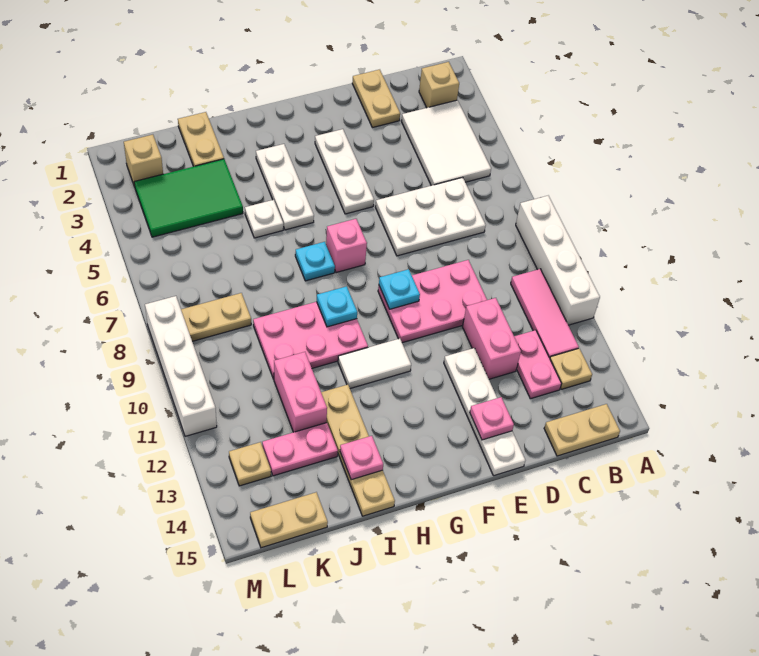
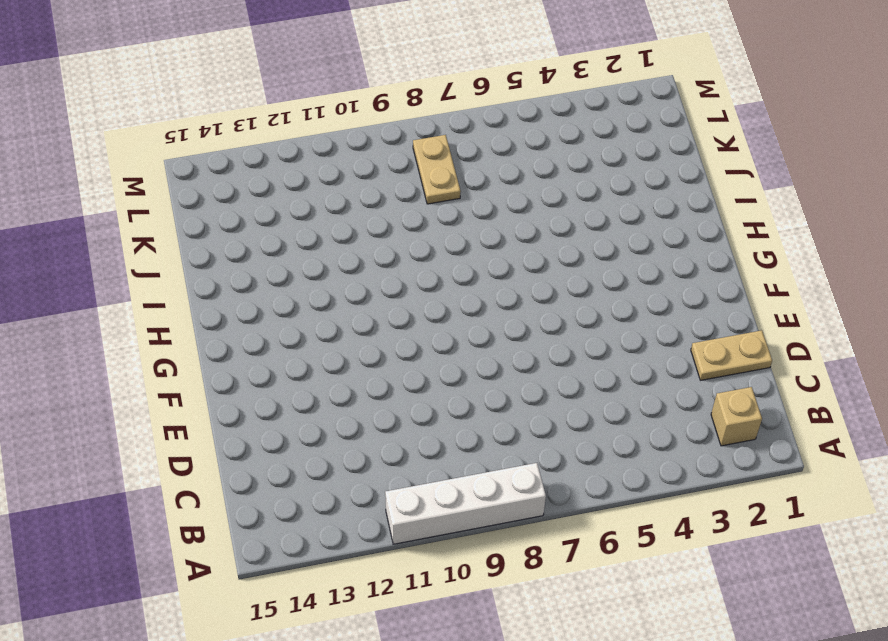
none -> white tile B3:C5 level 1
none -> pink tile B10:B12 level 1
none -> tan plate B13 level 1
none -> tan plate B15:C15 level 1

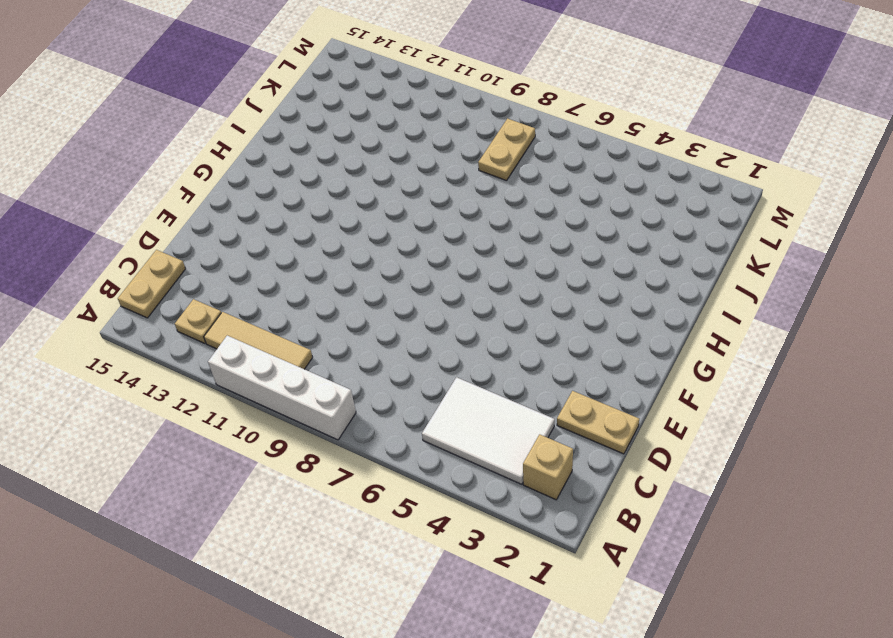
tan tile B10:B12 level 1 -> pink tile B10:B12 level 1
none -> white plate C6:E7 level 1
none -> pink plate C12:C13 level 1
none -> pink plate D9:F10 level 1
none -> pink brick D11:D12 level 1

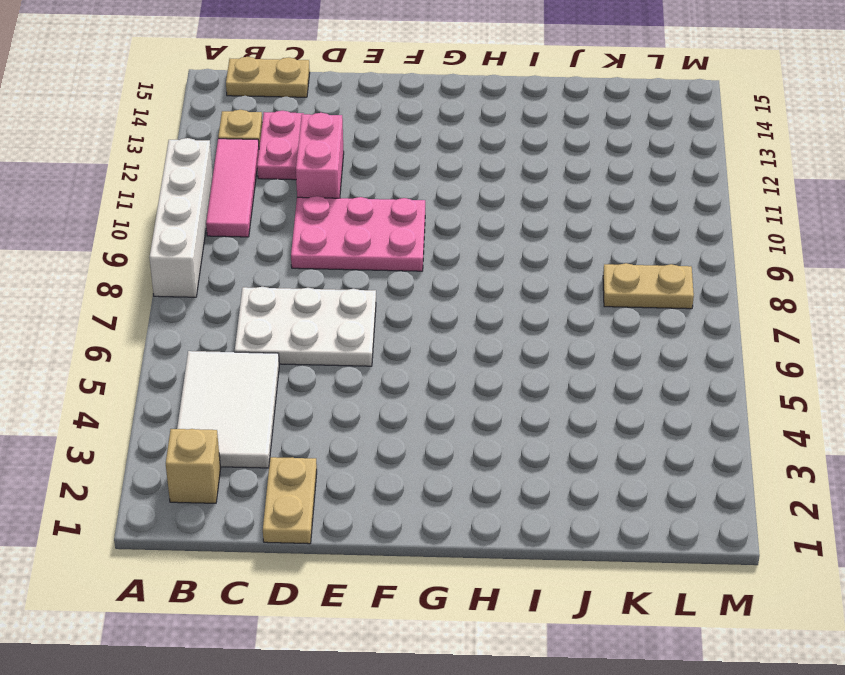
none -> white plate E12:E15 level 1
none -> white plate F3:F5 level 1
none -> pink brick G7 level 1
none -> white tile G11:H11 level 1

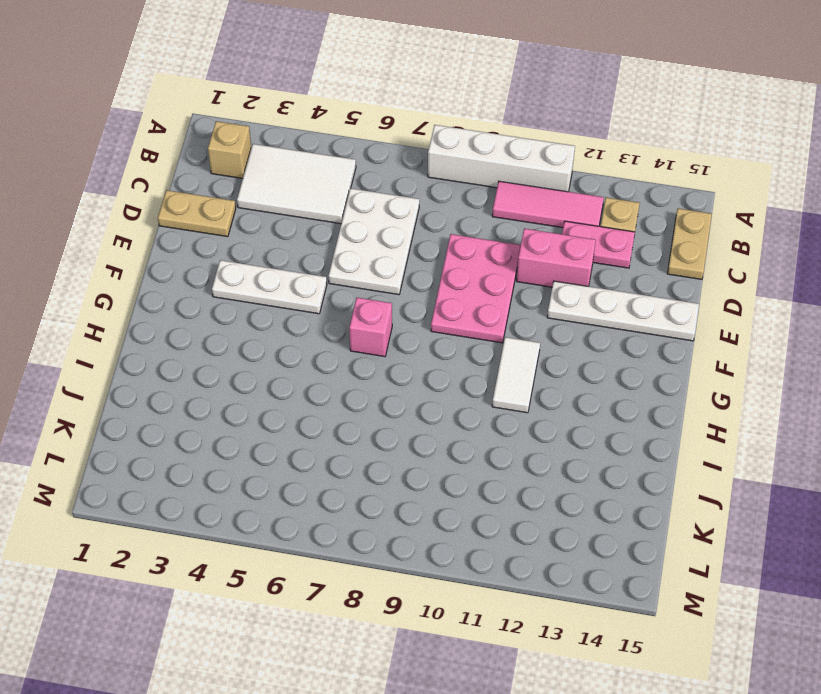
none -> white plate H3:H5 level 1
none -> cyan plate H7 level 1
none -> pink plate H9:J10 level 1
none -> white plate I5 level 1

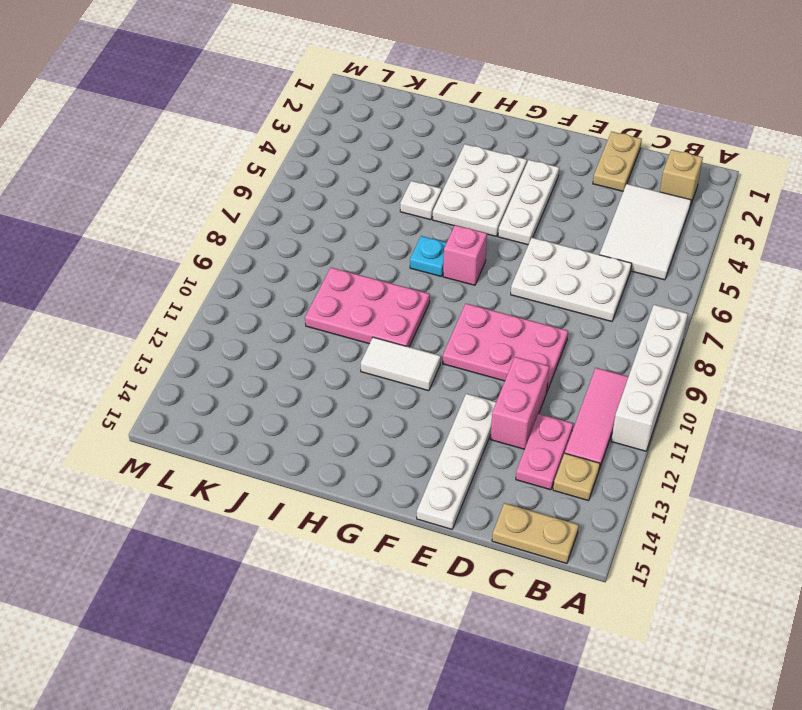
white plate G3:H5 level 1 -> white plate H3:H5 level 1
none -> tan plate I12:I15 level 1
none -> tan plate J1:J2 level 1
none -> green tile J3:L4 level 1
none -> pink brick J11:J12 level 1

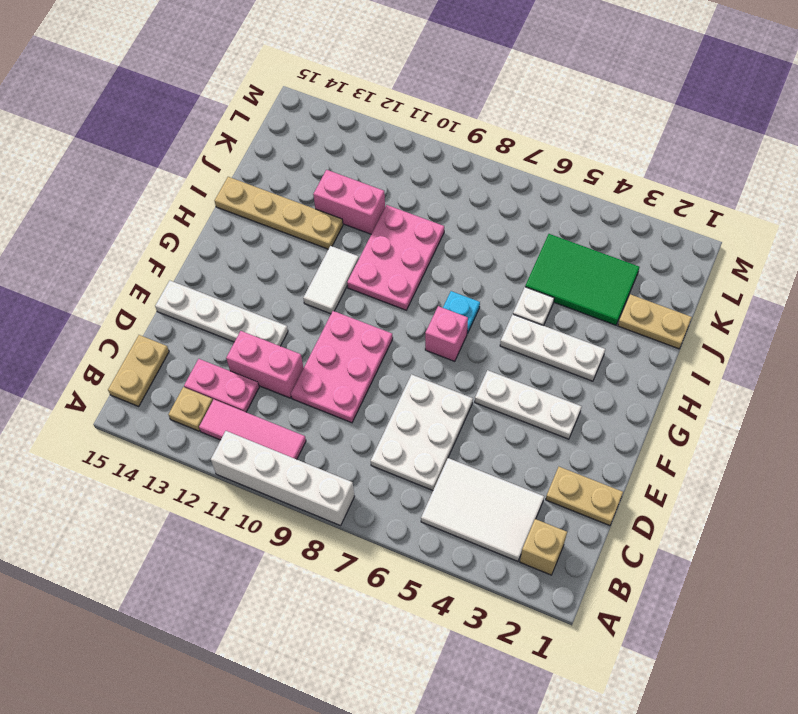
green tile J3:K5 level 1 -> green tile J3:L4 level 1
none -> pink plate J13:K13 level 1
none -> tan plate K8:L8 level 1
none -> tan plate K15:L15 level 1
none -> tan brick L2 level 1

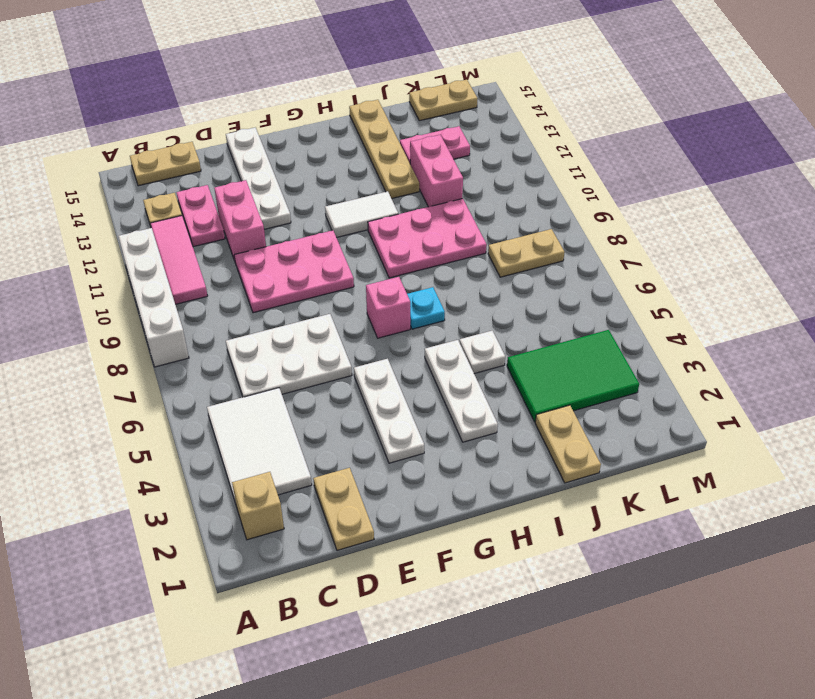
none -> tan brick L2 level 1
none -> tan plate L13 level 1
none -> white brick M8:M11 level 1
none -> pink plate E14 level 2

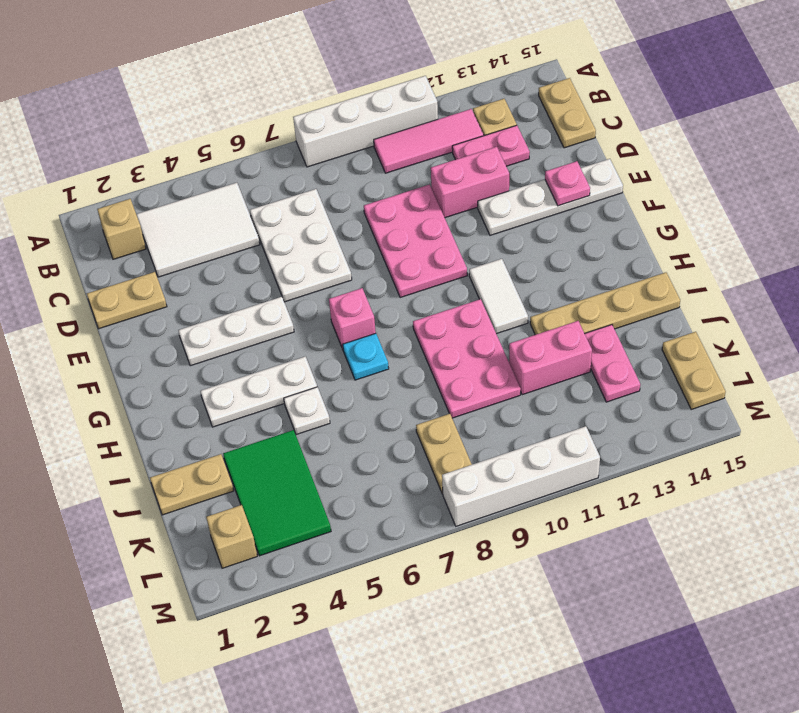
none -> tan plate L13 level 1
none -> cyan plate F9 level 2
none -> cyan plate H9 level 2
none -> pink plate I14 level 2

